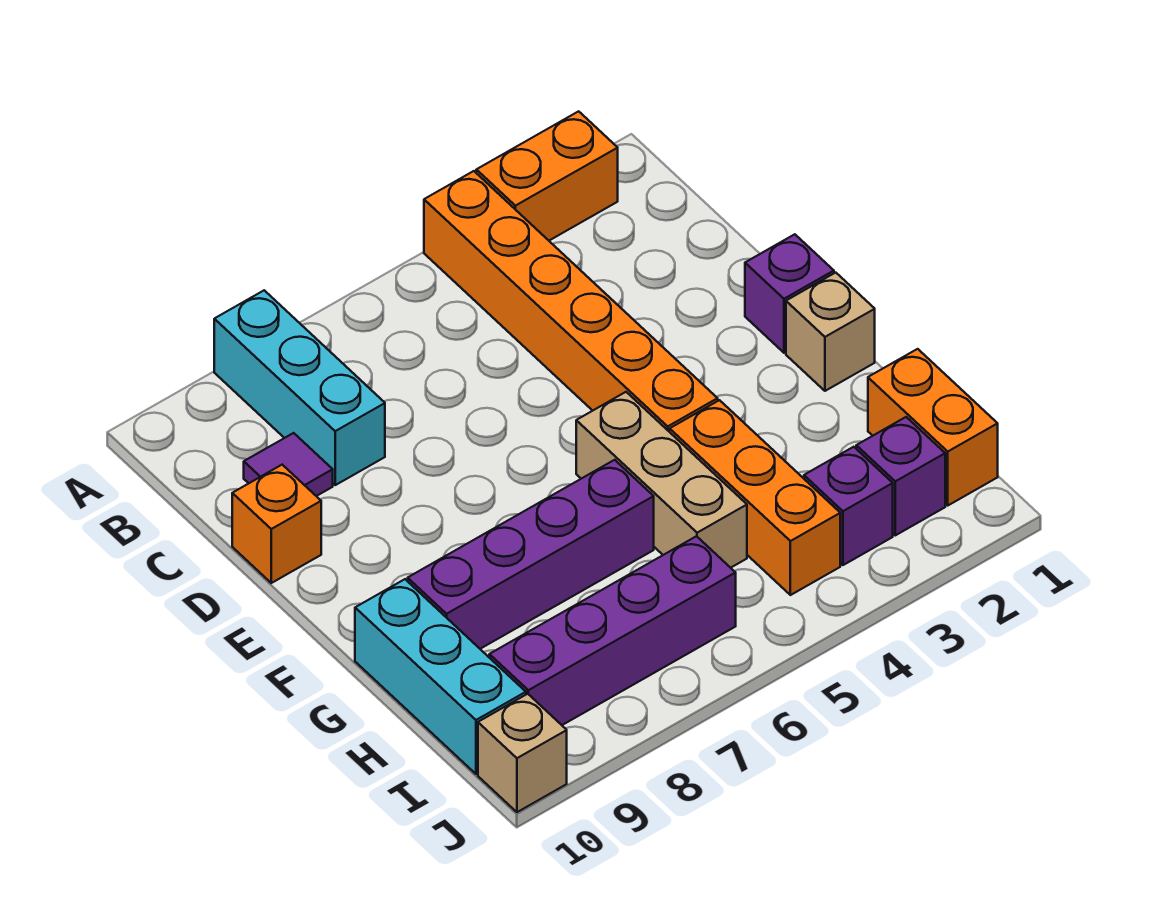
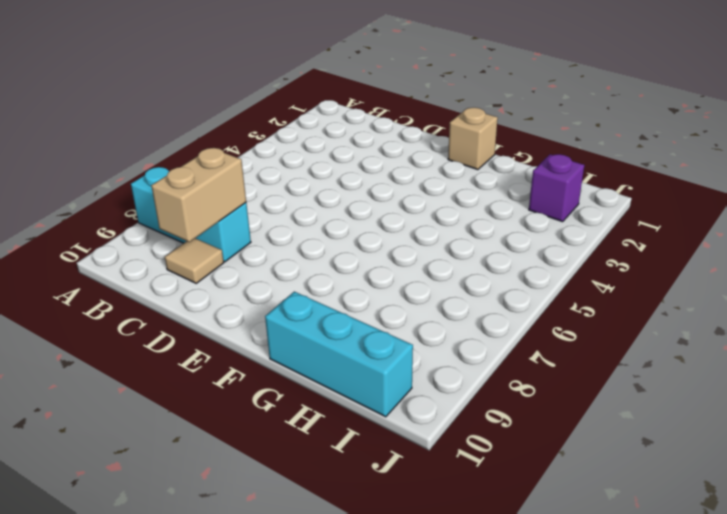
tan brick C8:C9 level 2 -> none
tan tile C9 level 1 -> purple tile C9 level 1
none -> orange brick A2:A3 level 1
none -> orange brick A4:F4 level 1
none -> orange brick D10 level 1

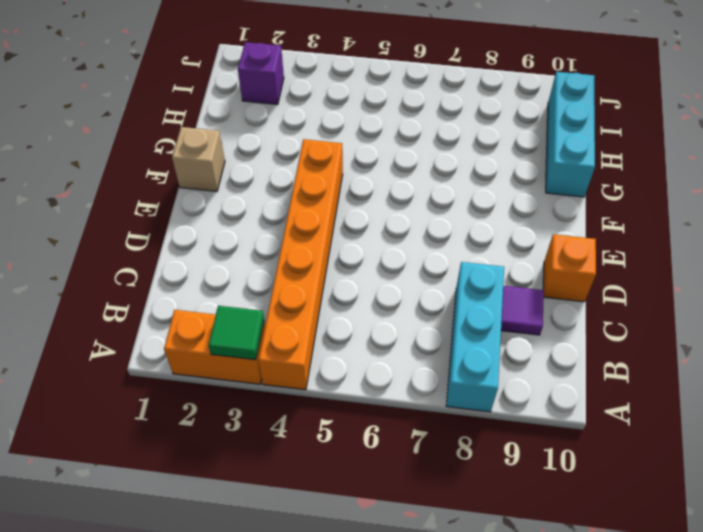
green tile A3 level 2 -> none
none -> purple brick E1 level 1
none -> tan brick F5:H5 level 1
none -> orange brick G4:I4 level 1

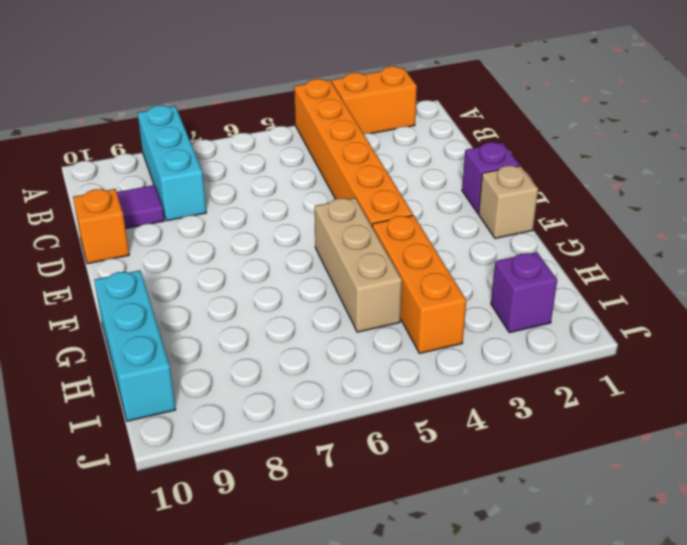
none -> purple brick G6:G9 level 1
none -> orange brick H1:I1 level 1
none -> purple brick I3 level 1

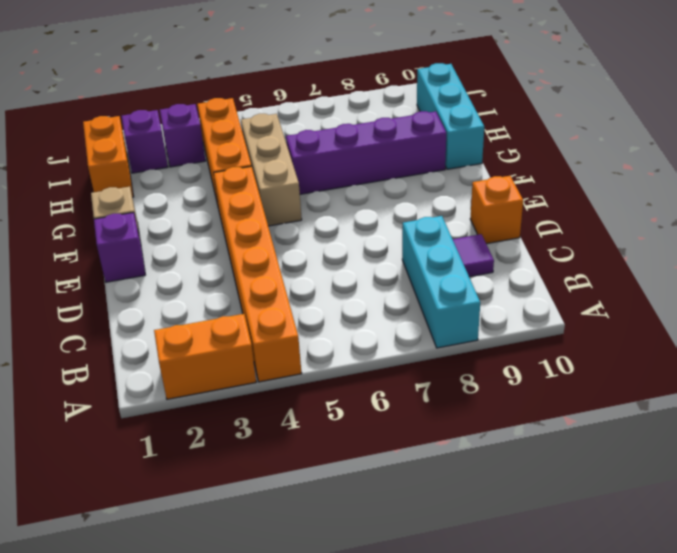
none -> purple brick I6:I9 level 1
none -> tan brick J10 level 1

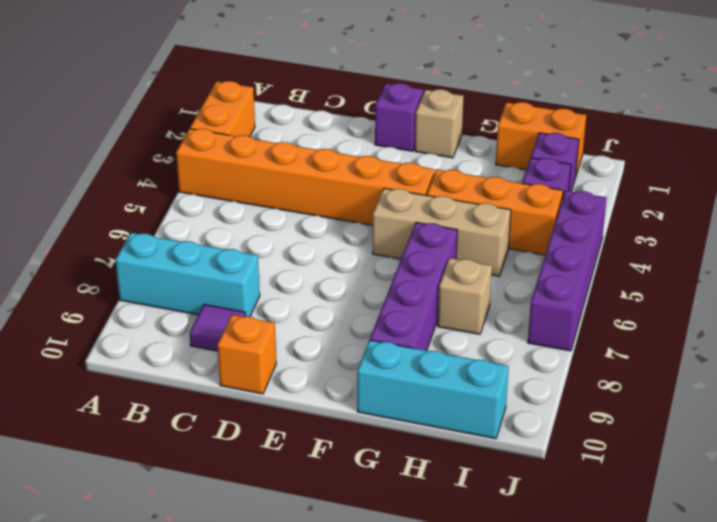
tan brick H7 level 1 -> tan brick J10 level 1
purple brick J4:J7 level 1 -> purple brick I6:I9 level 1

